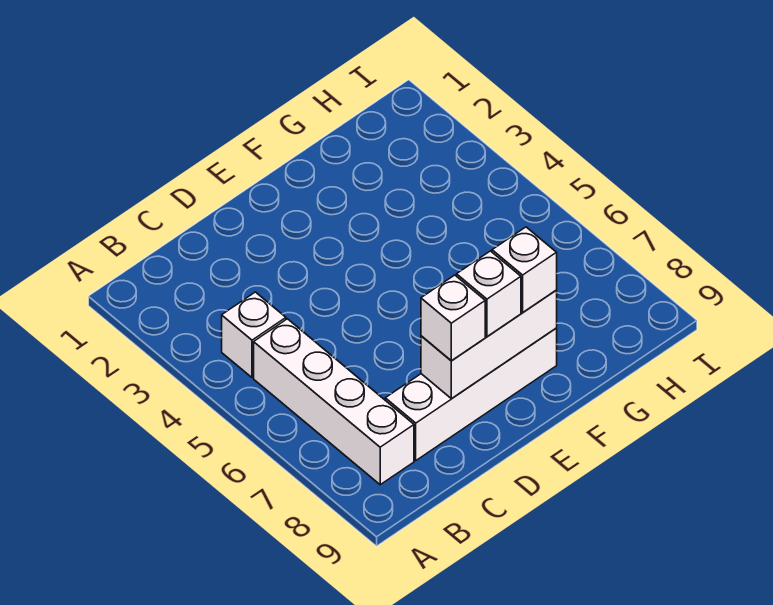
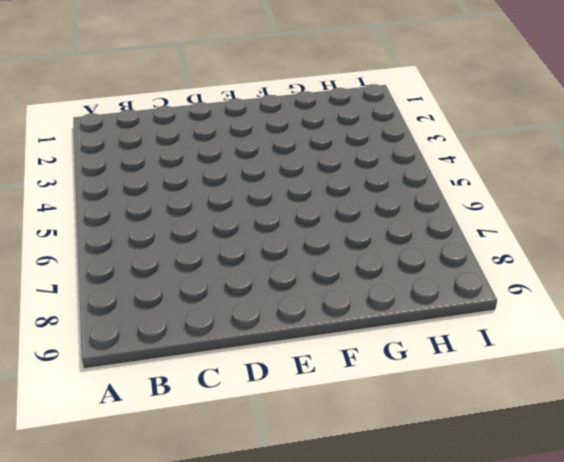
none -> white brick B4 level 1
none -> white brick B5:B8 level 1

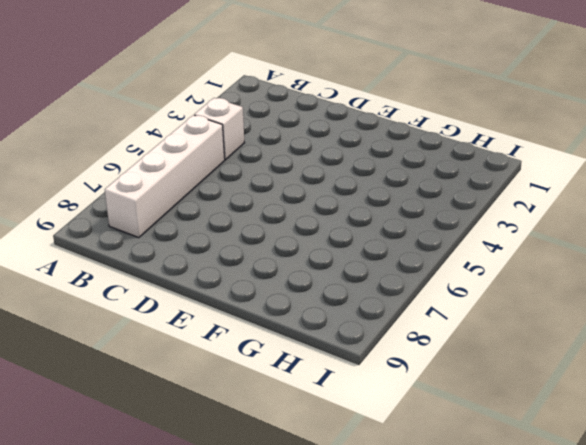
none -> white brick C8:F8 level 1
none -> white brick D8:F8 level 2

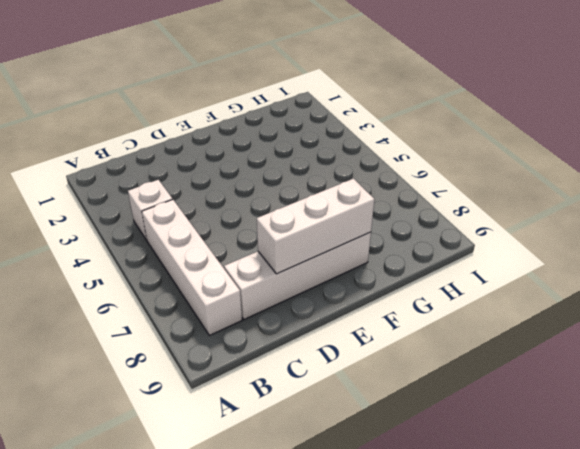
none -> white brick D8 level 3
none -> white brick E8 level 3

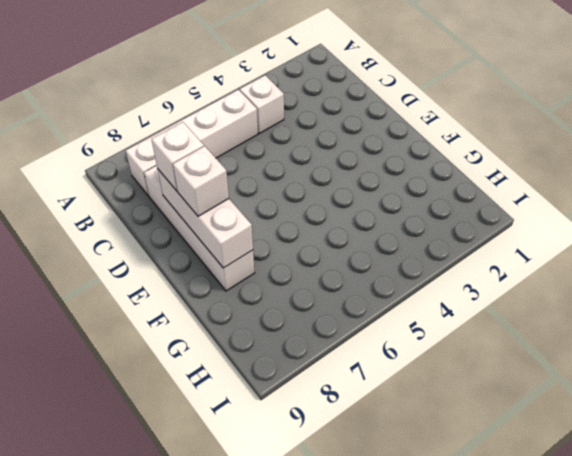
none -> white brick F8 level 3

